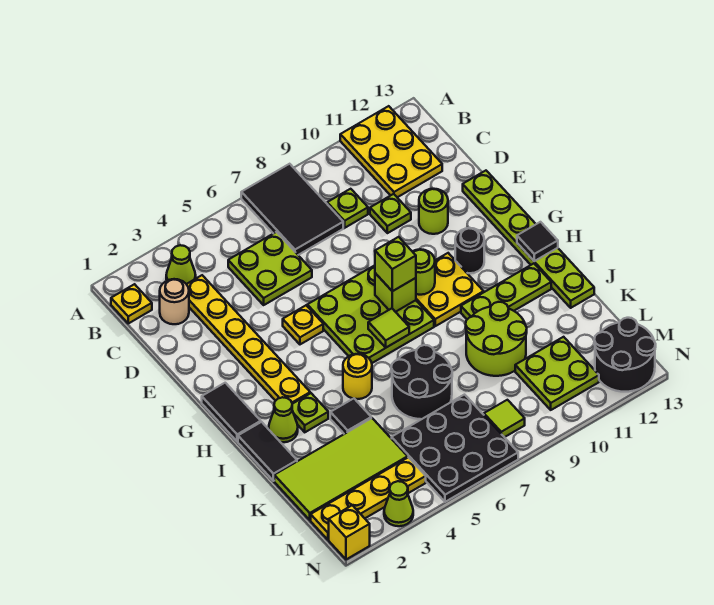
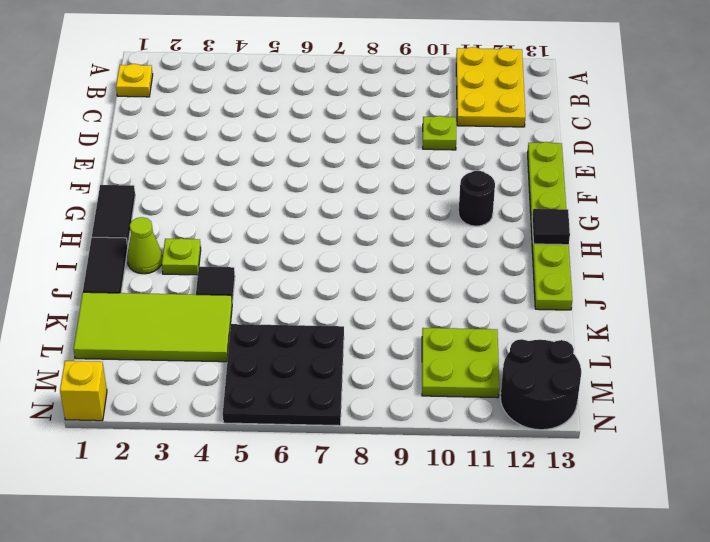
none -> black tile A7:C8 level 1
none -> lime cone B3 level 1
none -> tan round brick C2 level 1
none -> yellow plate C3:H3 level 1

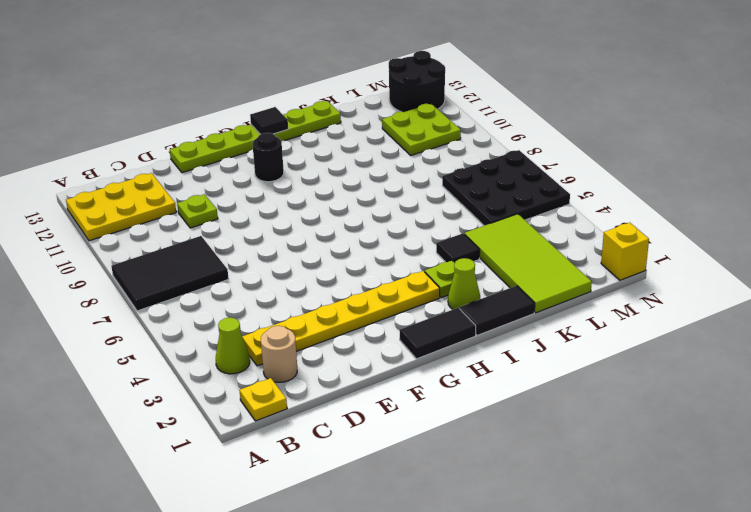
none -> lime plate C5:D6 level 1
none -> lime plate C9 level 1
none -> lime round brick E11 level 1
none -> yellow plate F5 level 1

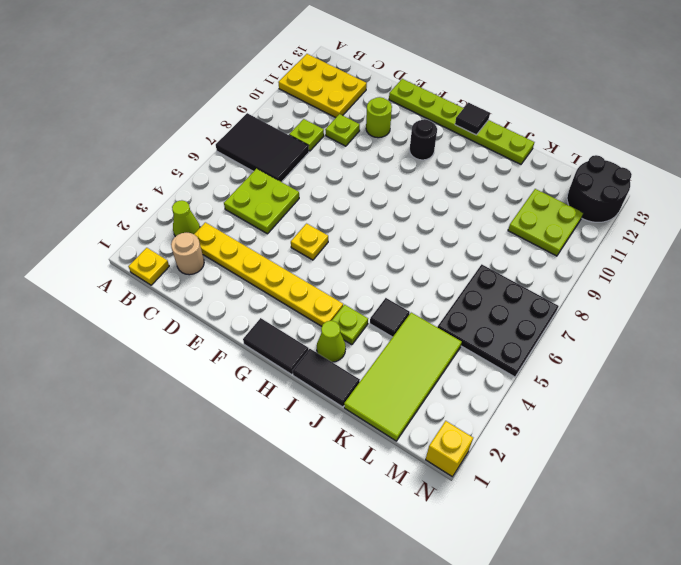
none -> lime plate F6:H8 level 1
none -> yellow plate G9:H10 level 1
none -> yellow round brick I5 level 1
none -> lime plate I10:I12 level 1

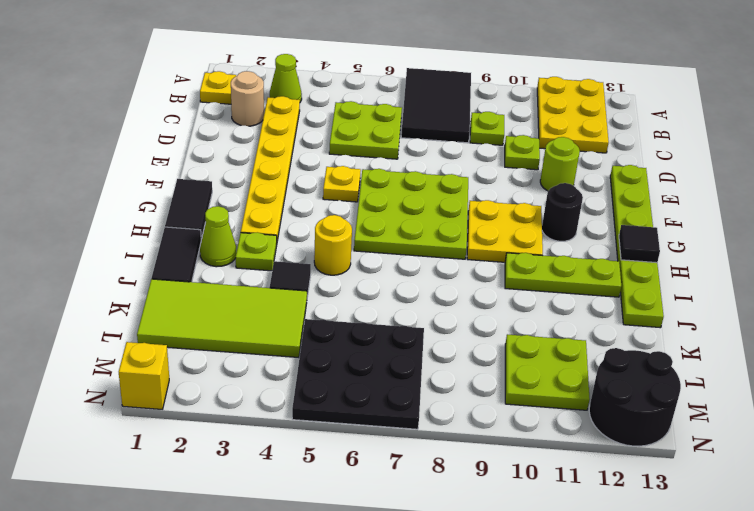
none -> black round brick J6:K7 level 1
none -> lime round brick J9:K10 level 1
none -> yellow plate M1:M4 level 1
none -> lime tile M8 level 1

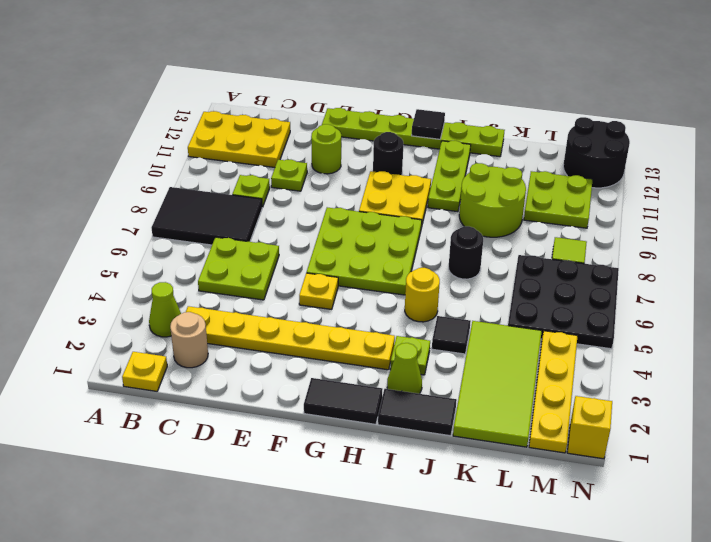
black round brick J7 level 1 -> black round brick J6:K7 level 1
none -> lime cone N3 level 1
none -> lime brick G8 level 2
none -> lime round brick G9 level 2
none -> lime tile H7 level 2

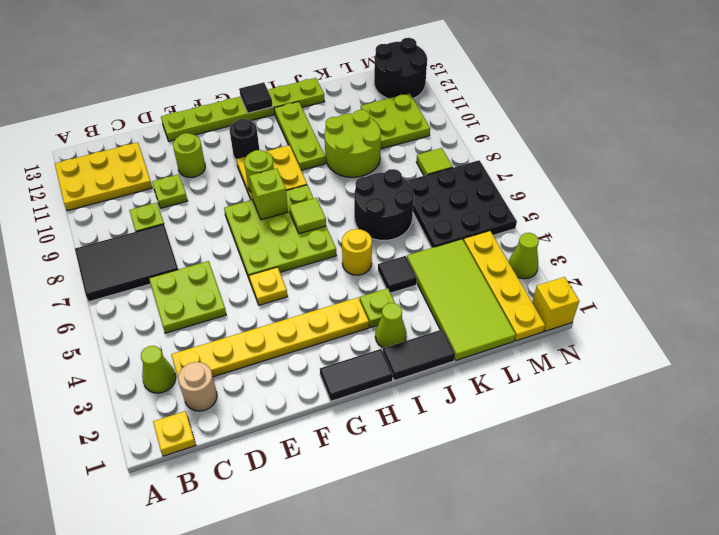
none -> lime brick G8 level 3

